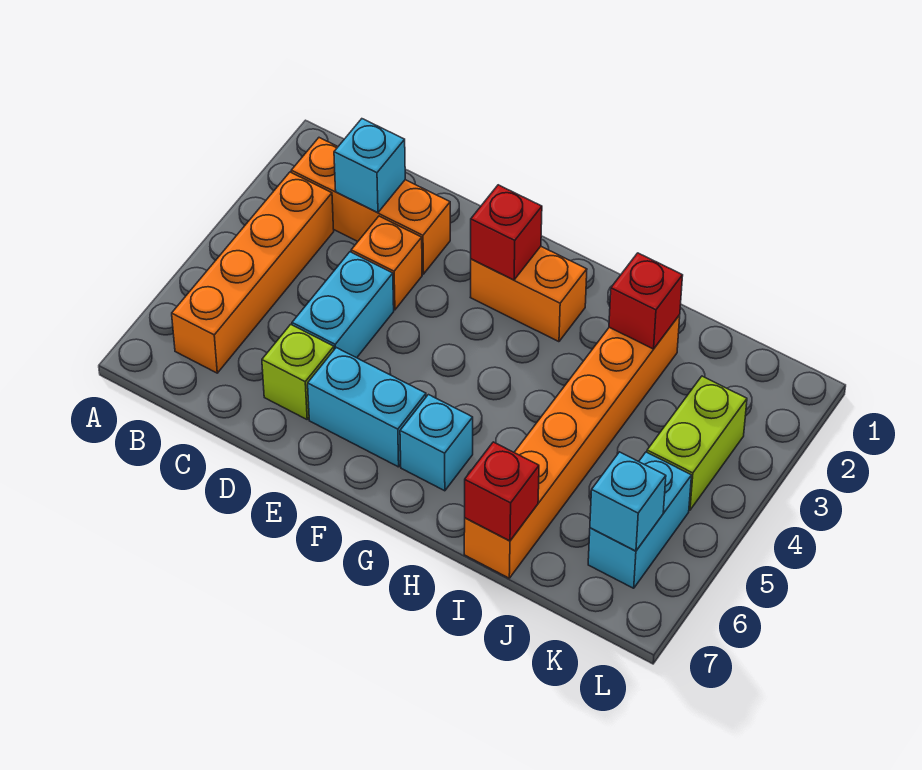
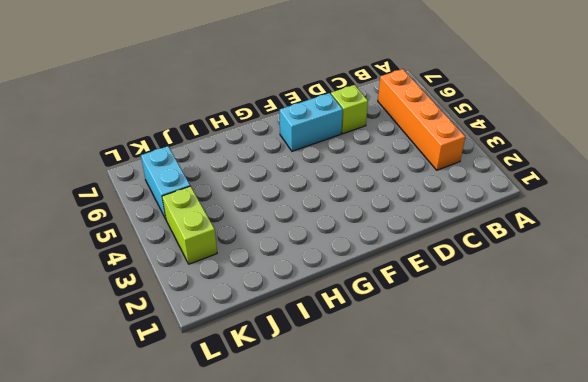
none -> orange brick B2:D2 level 1
none -> orange brick D3 level 1
none -> cyan brick D4:D5 level 1

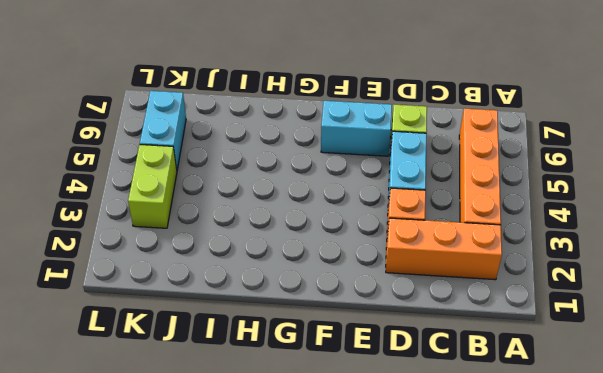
none -> orange brick F2:G2 level 1
none -> cyan brick G6 level 1
none -> orange brick I2:I7 level 1

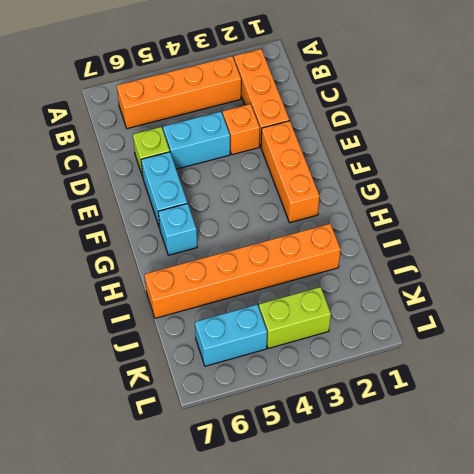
orange brick E2:G2 level 1 -> orange brick F2:G2 level 1
none -> cyan brick C2 level 2
none -> red brick F2 level 2
none -> red brick I2 level 2

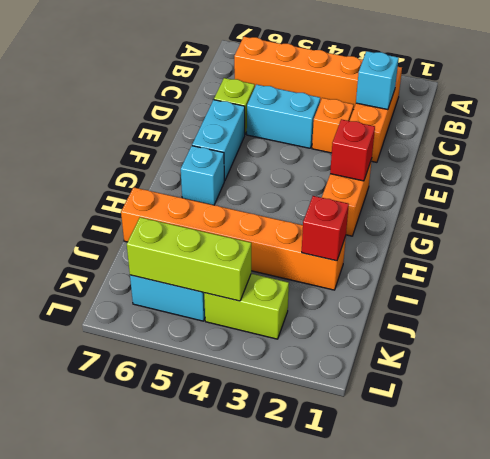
lime brick K4:K6 level 2 -> cyan brick K6 level 2
none -> red brick I7 level 2

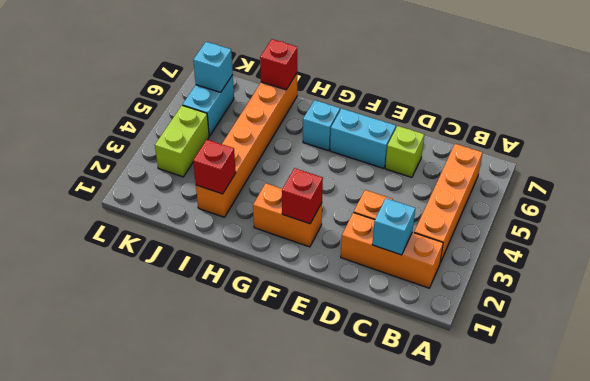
none -> cyan brick D4:D5 level 1

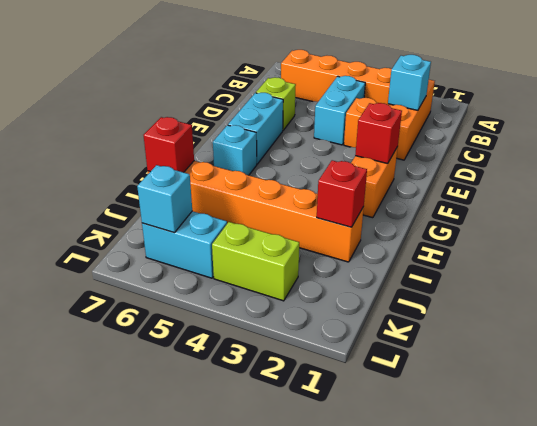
cyan brick C4:D4 level 1 -> cyan brick D4:D5 level 1

